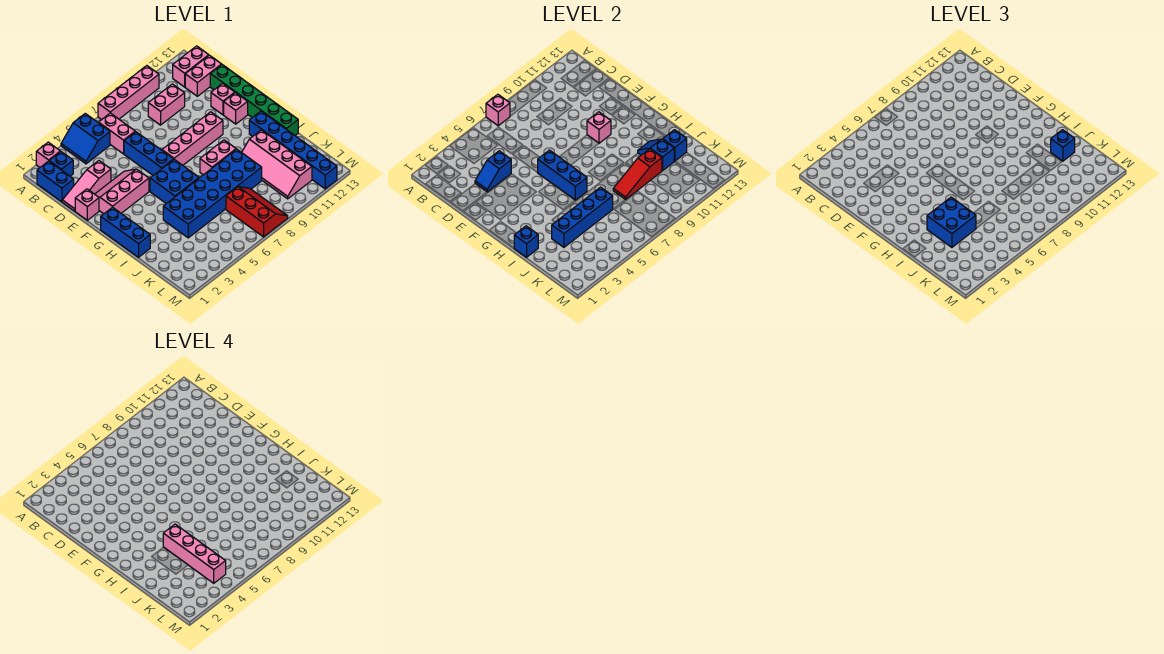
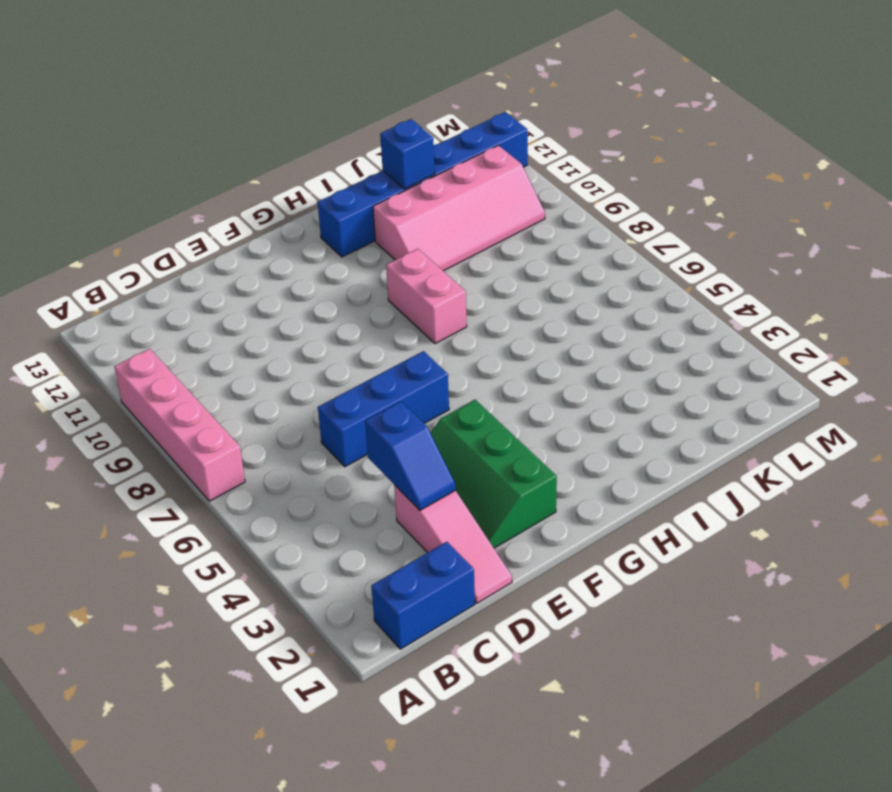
green slope E2:F4 level 1 top F -> pink slope E2:F4 level 1 top F
none -> pink brick A2 level 1
none -> blue slope A4:B5 level 1 top 5
none -> blue brick B2 level 1
none -> pink brick B6:C6 level 1

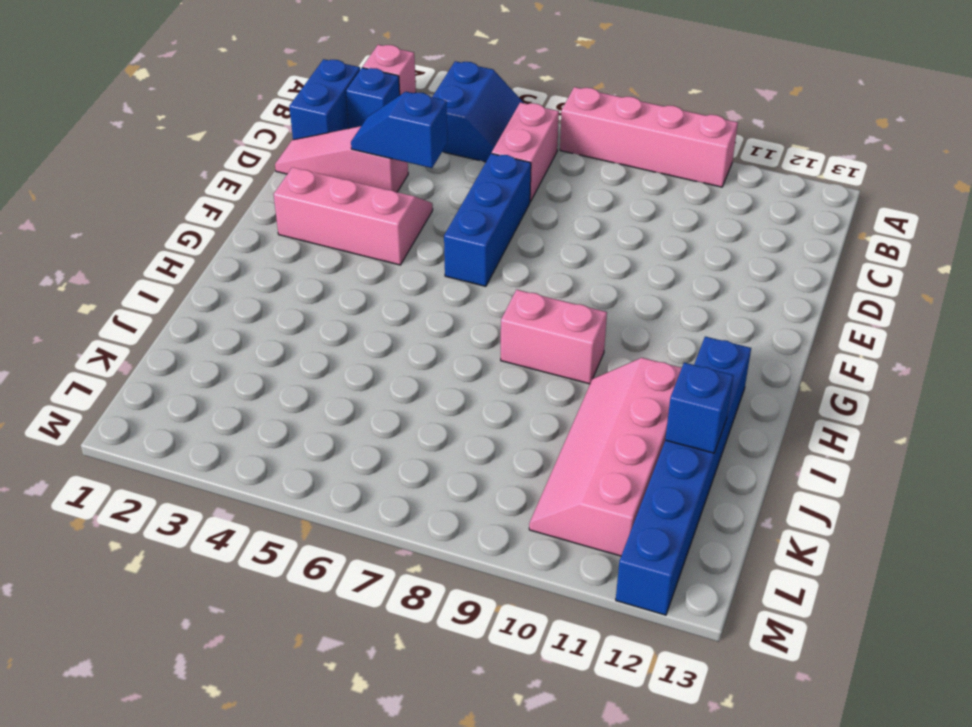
blue slope A4:B5 level 1 top 4 -> blue slope A4:B5 level 1 top 5
none -> pink brick B12:B13 level 1
none -> pink brick C9:C10 level 1
none -> pink brick C12:C13 level 1
none -> green brick D13:I13 level 1

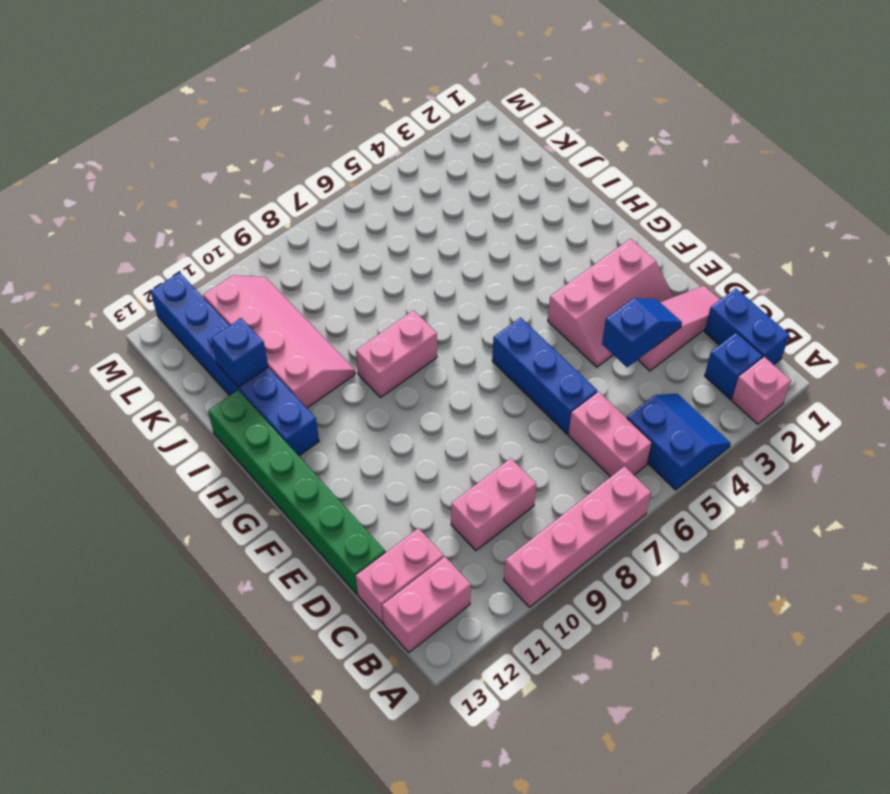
none -> pink brick E1 level 1
none -> pink brick E12 level 1
none -> pink brick F7:F10 level 1
none -> pink brick F12 level 1

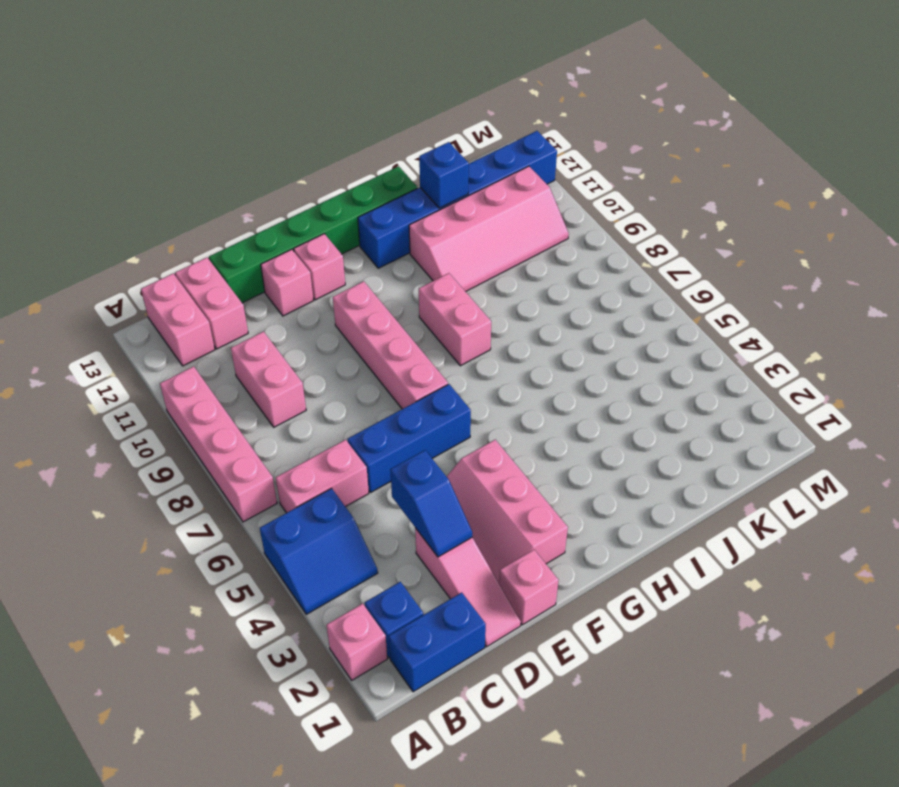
none -> blue brick G1:I1 level 1
none -> blue brick G5:H6 level 1
none -> blue brick I4:J9 level 1
none -> red slope K7:M8 level 1 top 7

